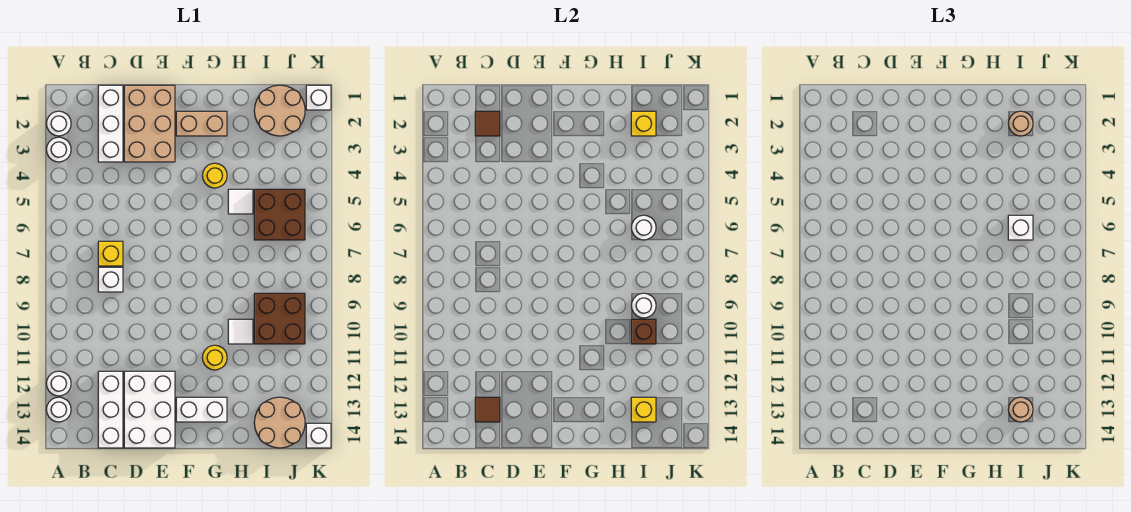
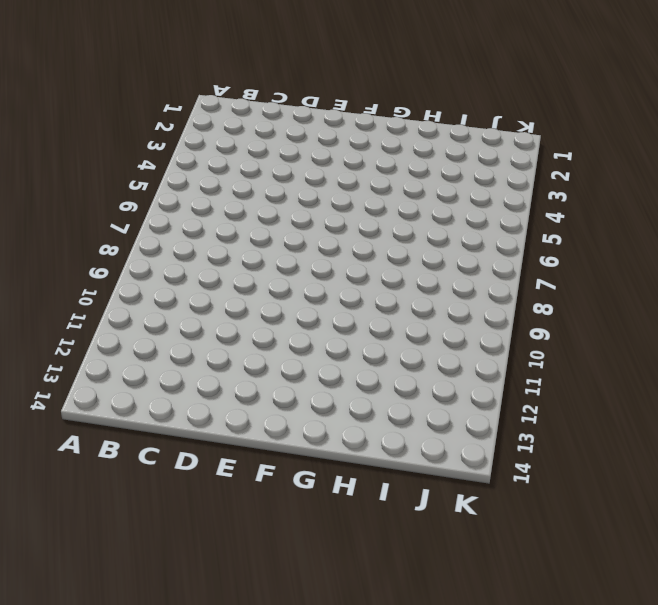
none -> white round brick A2 level 1
none -> white round brick A3 level 1
none -> white round brick A12 level 1
none -> white round brick A13 level 1

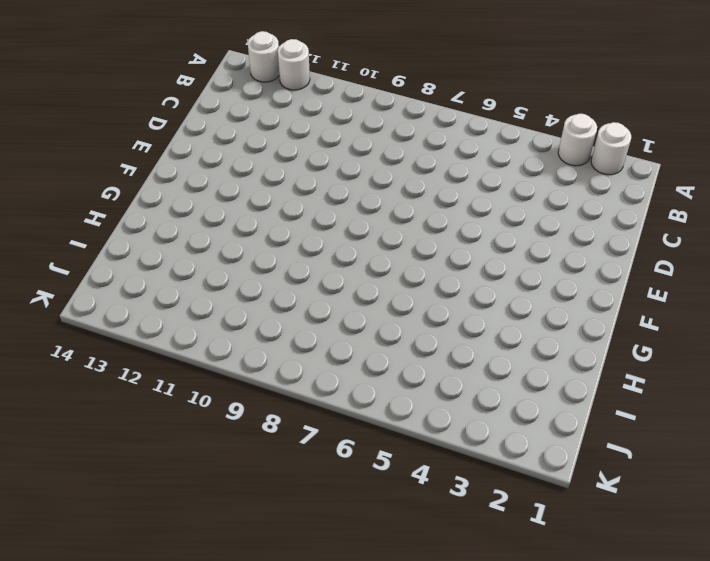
none -> white brick C1:C3 level 1
none -> yellow brick C7 level 1
none -> white brick C8 level 1
none -> white brick C12:C14 level 1

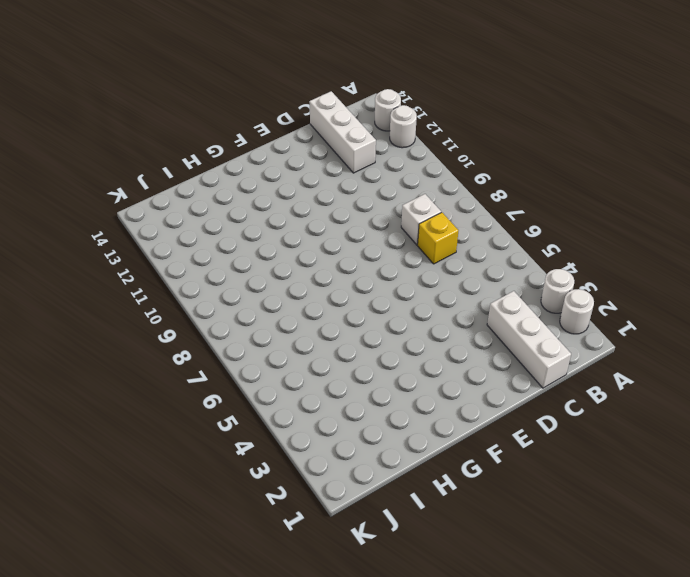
none -> tan brick D1:E3 level 1
none -> white brick D12:E14 level 1
none -> tan brick F2:G2 level 1
none -> white brick F13:G13 level 1

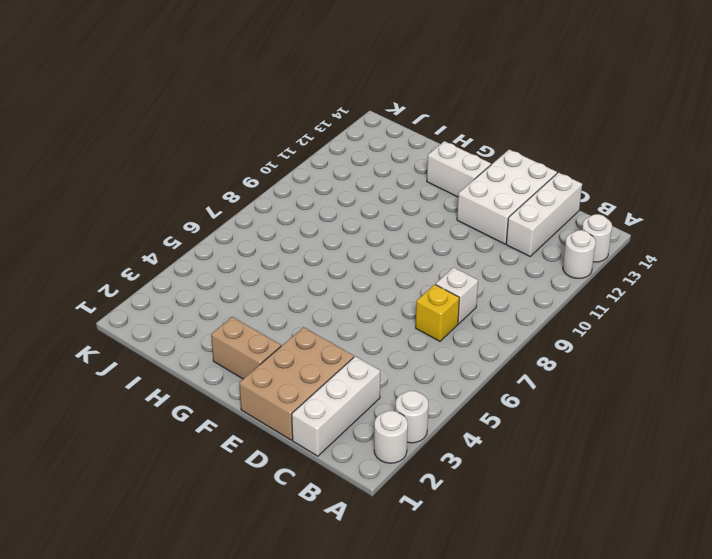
none -> yellow round brick G4 level 1
none -> yellow round brick G11 level 1
none -> white tile H5 level 1
none -> white tile H10 level 1

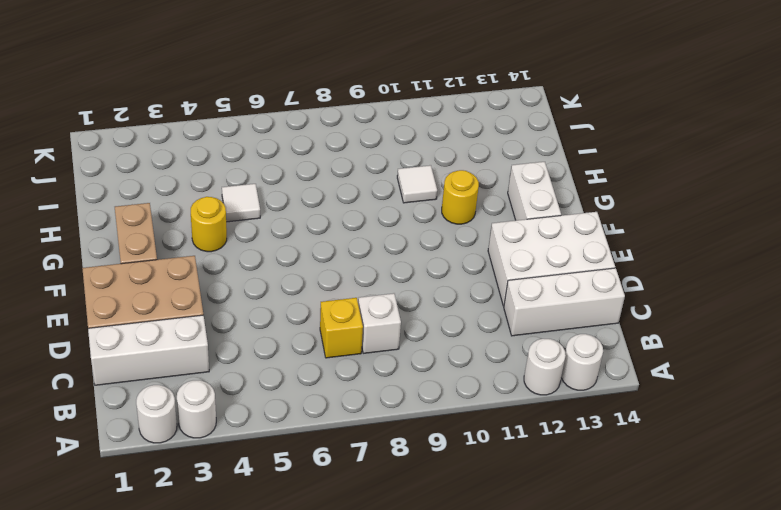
none -> tan round brick I1:J2 level 1
none -> brown brick I5:J6 level 1
none -> brown brick I9:J10 level 1
none -> tan round brick I13:J14 level 1

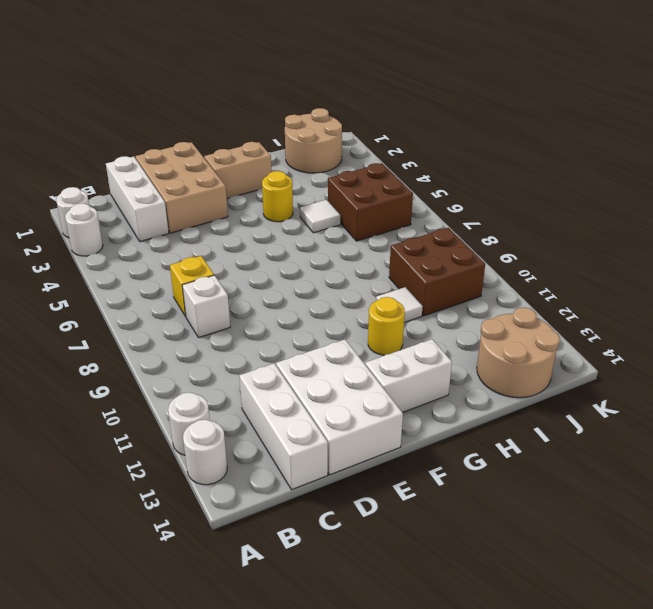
none -> white brick K1 level 1
none -> white brick K14 level 1
none -> brown tile C2 level 2
none -> brown tile C13 level 2

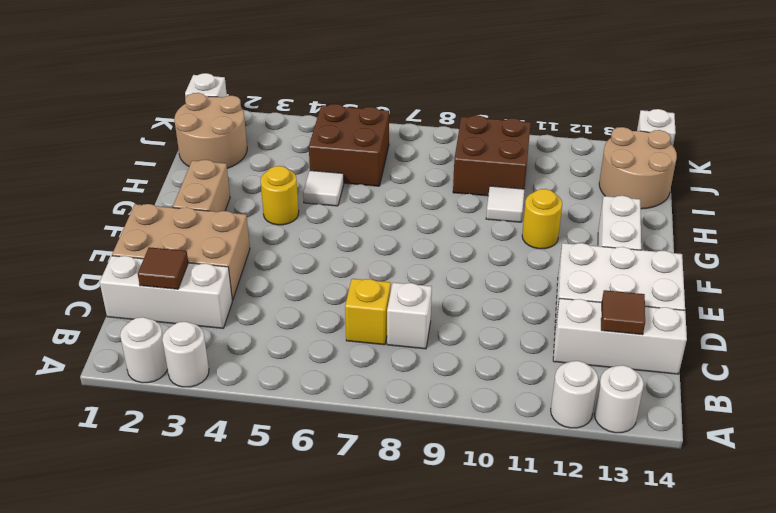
none -> yellow brick I2 level 2
none -> white round brick I6 level 2
none -> white round brick I9 level 2
none -> brown brick I10 level 2

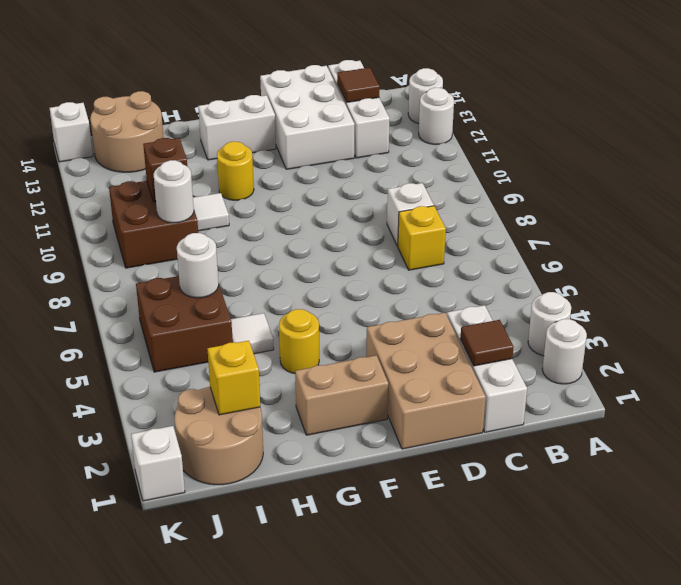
none -> yellow brick I13 level 2
none -> tan round brick I2 level 3
none -> white brick I6 level 3
none -> tan round brick I13 level 3

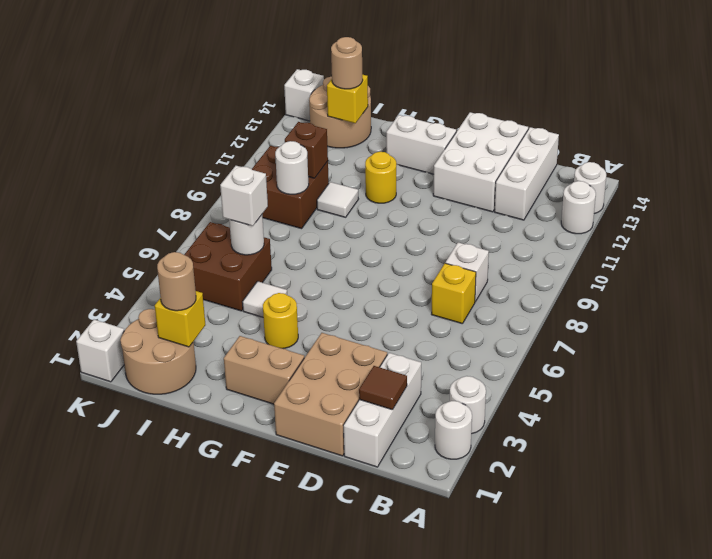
none -> brown tile C13 level 2

